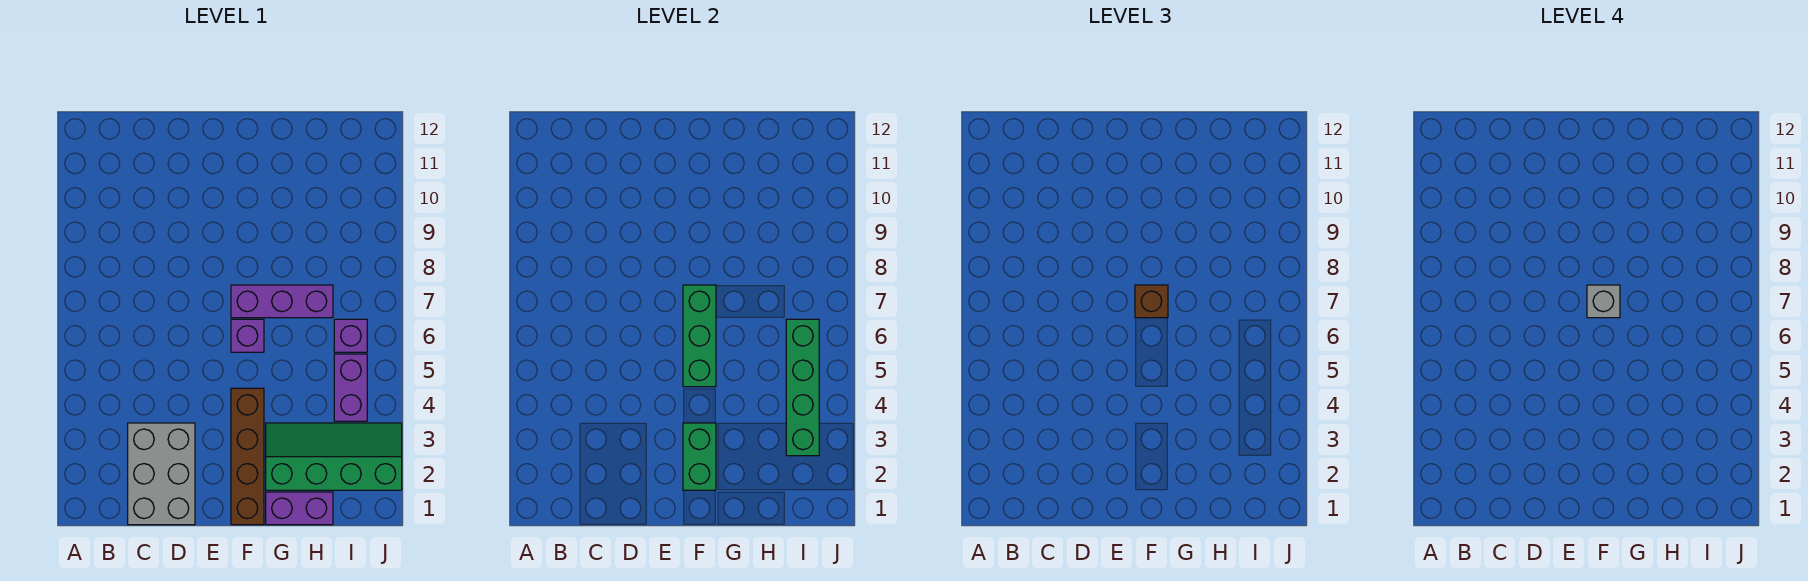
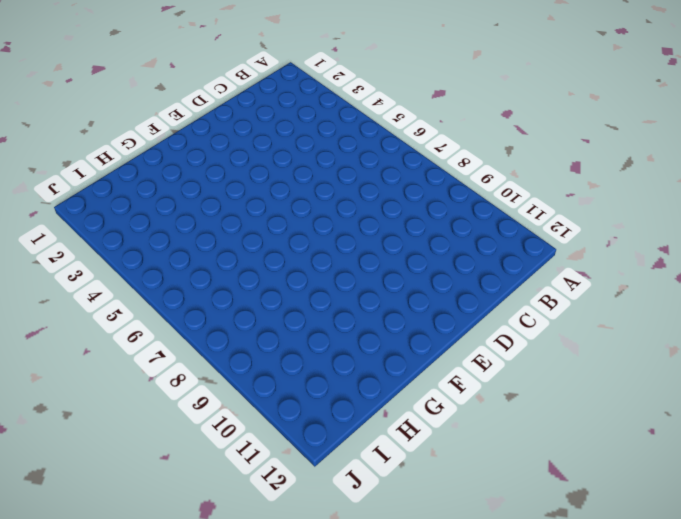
none -> grey brick C1:D3 level 1
none -> brown brick F1:F4 level 1
none -> purple brick F6 level 1

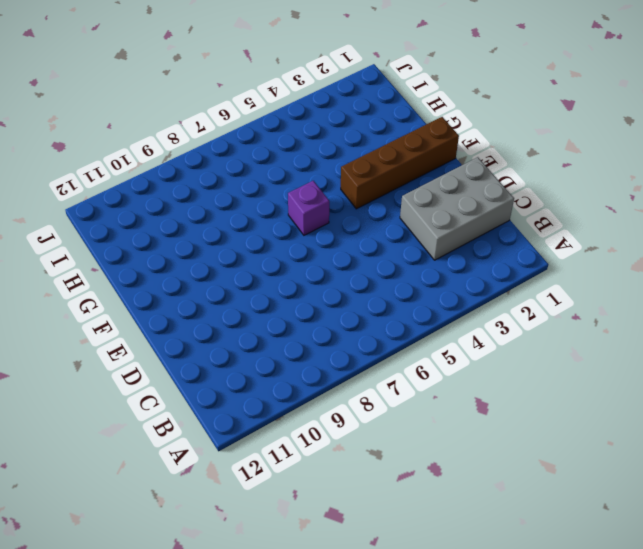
none -> purple brick F7:H7 level 1
none -> purple brick G1:H1 level 1
none -> green slope G2:J3 level 1 top 2

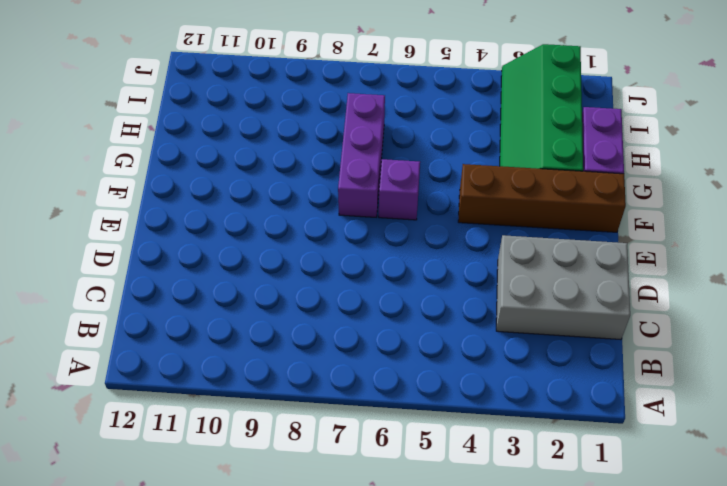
none -> purple brick I4:I5 level 1
none -> purple brick I6 level 1
none -> green brick F2:F3 level 2

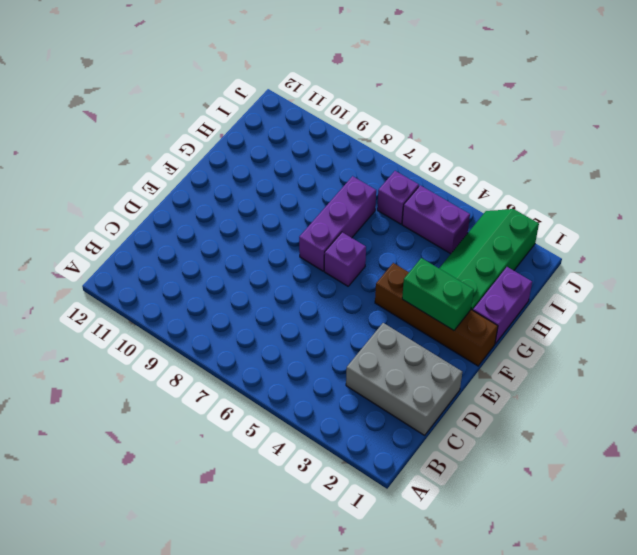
none -> green brick F5:F7 level 2
none -> green brick I3:I6 level 2
none -> brown brick F7 level 3

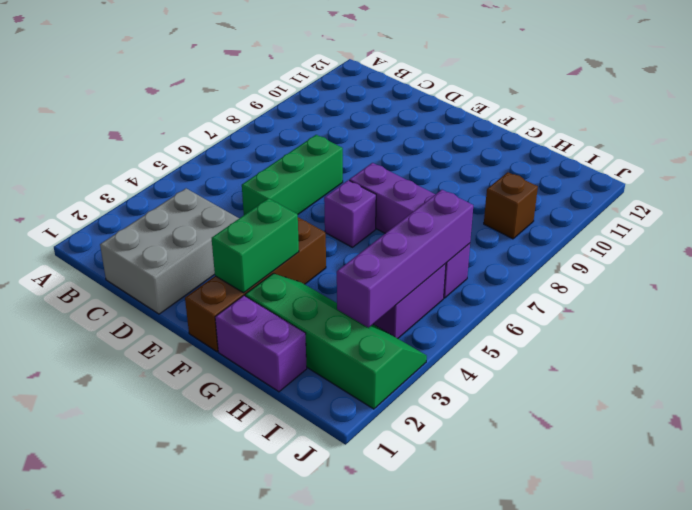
green brick D5:D7 level 1 -> green brick F5:F7 level 2
purple brick I3:I6 level 2 -> green brick I3:I6 level 2
brown brick I9 level 1 -> brown brick F7 level 3
none -> grey brick F7 level 4

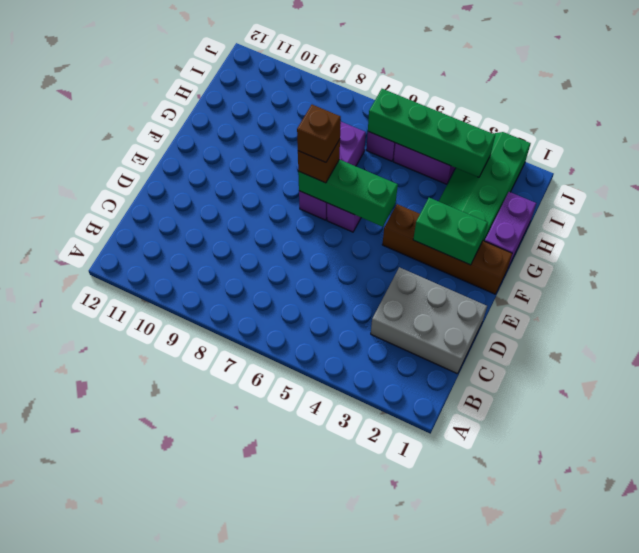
brown brick F7 level 4 -> grey brick F7 level 4

